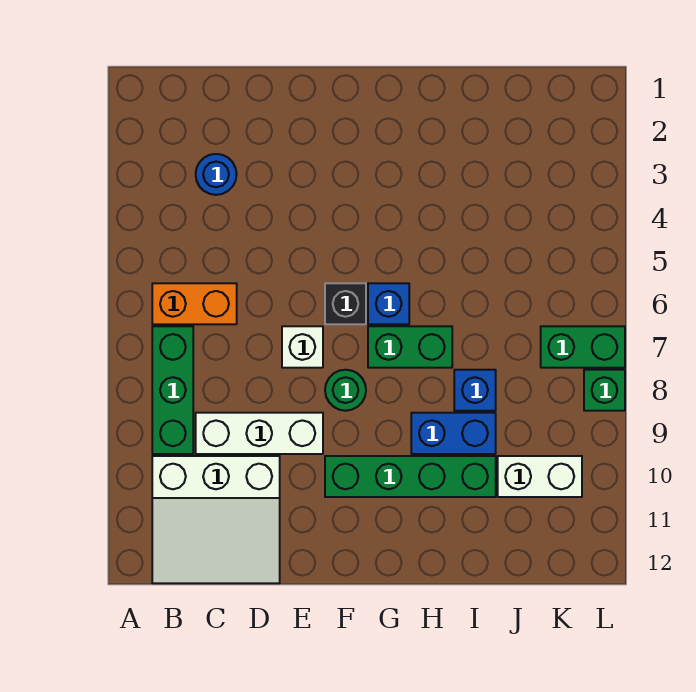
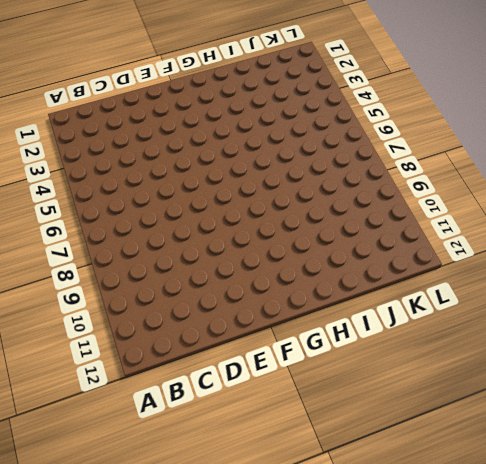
none -> orange brick B6:C6 level 1
none -> green brick B7:B9 level 1
none -> white slope B10:D12 level 1 top 10

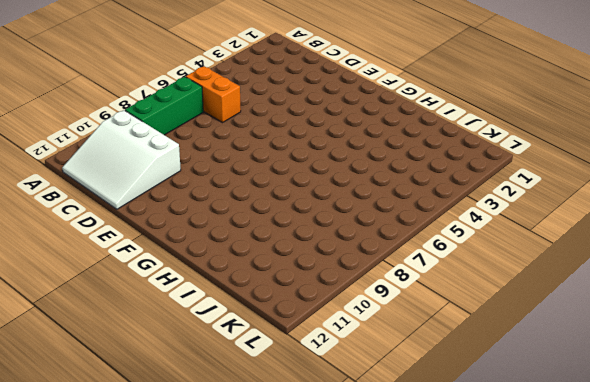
none -> blue round brick C3 level 1
none -> white brick C9:E9 level 1
none -> white brick E7 level 1

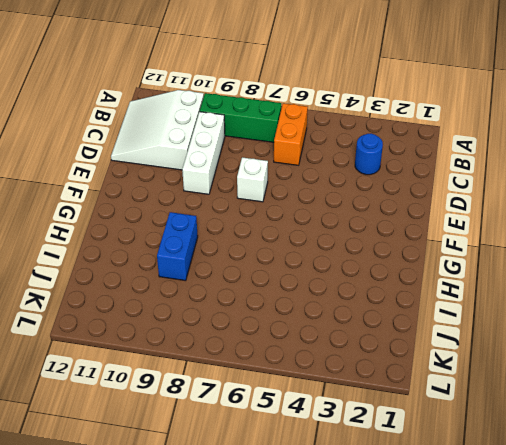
none -> black brick F6 level 1
none -> green round brick F8 level 1
none -> green brick F10:I10 level 1

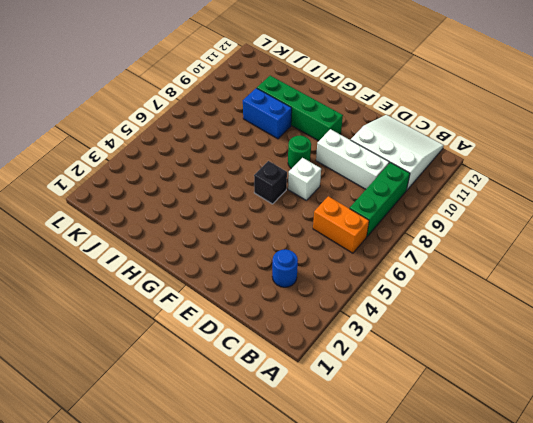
none -> blue brick G6 level 1
none -> green brick G7:H7 level 1
none -> blue brick I8 level 1

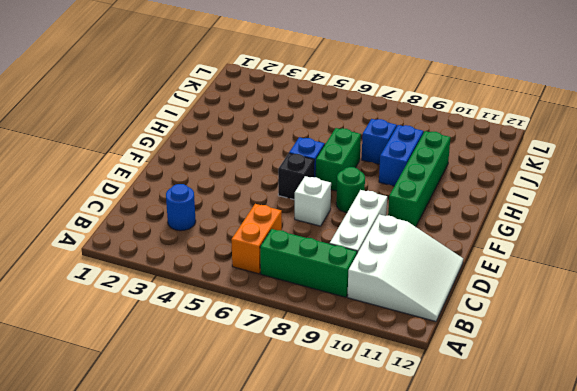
none -> white brick J10:K10 level 1
none -> green brick K7:L7 level 1
none -> green brick L8 level 1

